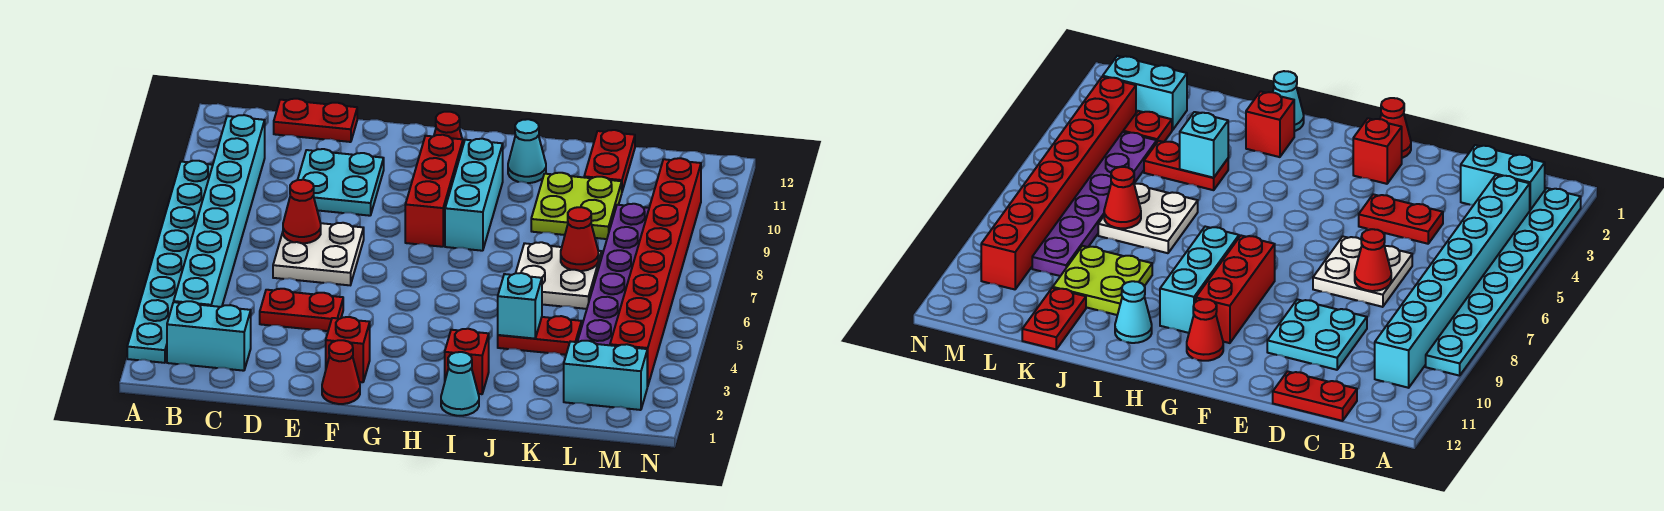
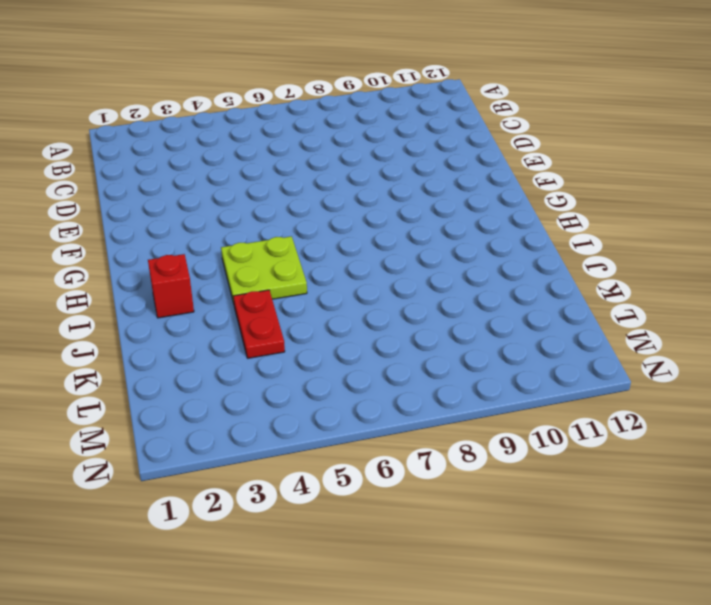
lime plate H4:I5 level 1 -> lime plate J9:K10 level 1
none -> cyan plate A2:A9 level 1
none -> cyan brick B2:C2 level 1
none -> cyan brick B3:B10 level 1

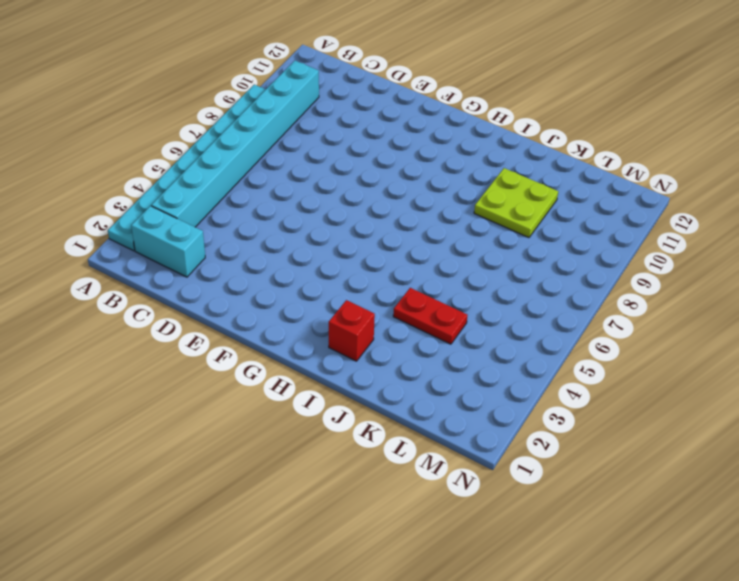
none -> red plate C12:D12 level 1
none -> red plate D4:E4 level 1
none -> white plate D6:E7 level 1

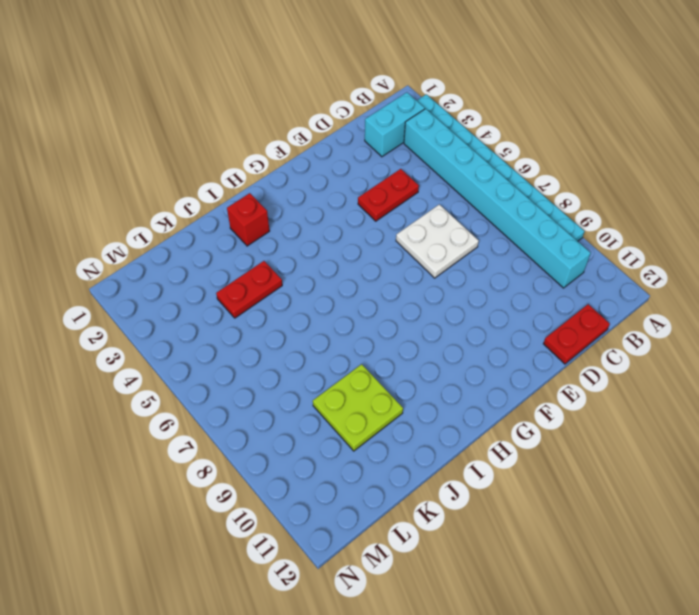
none -> cyan plate D9:E10 level 1
none -> red cone F1 level 1
none -> red brick F2 level 1

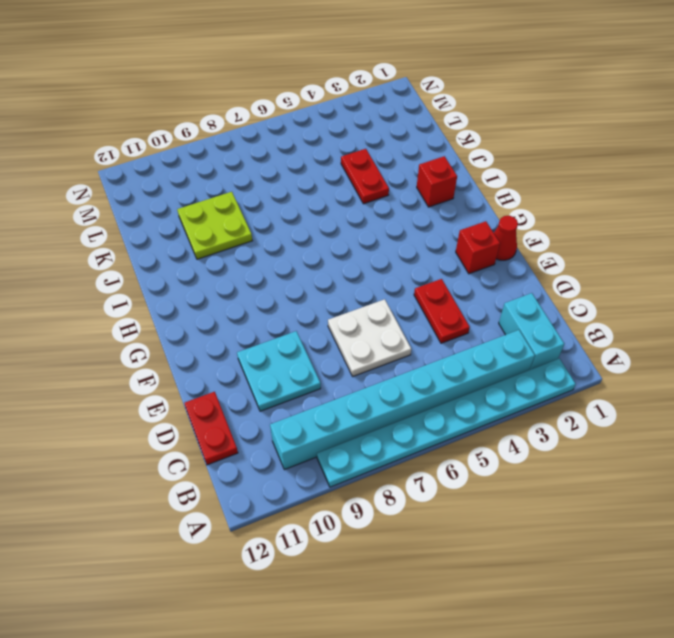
none -> red brick G8:G10 level 1
none -> red cone G11 level 1
none -> cyan brick H8:H10 level 1

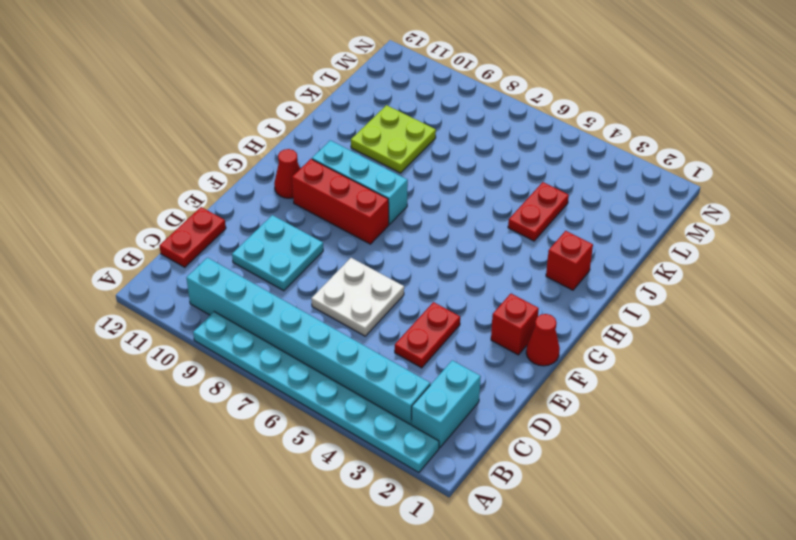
none -> cyan cone I1 level 1
none -> cyan cone I11 level 1
none -> white plate J6:K7 level 1

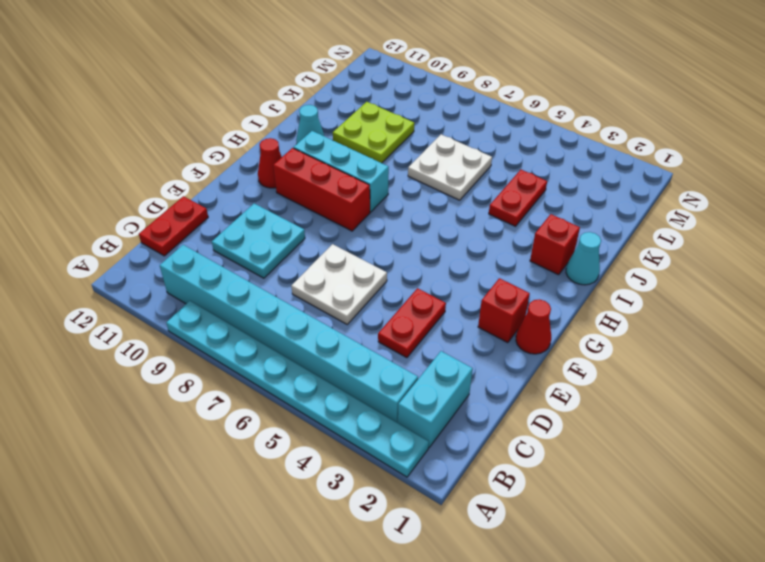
none -> red plate K11:K12 level 1
none -> cyan brick L2:M2 level 1
none -> red plate L3 level 1

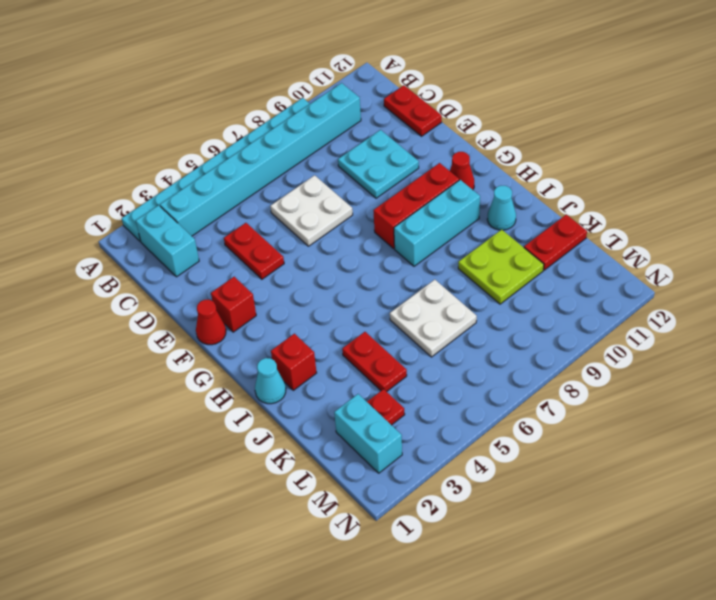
none -> purple plate L4:L9 level 1
none -> red brick M3:M10 level 1
none -> red cone D7 level 2

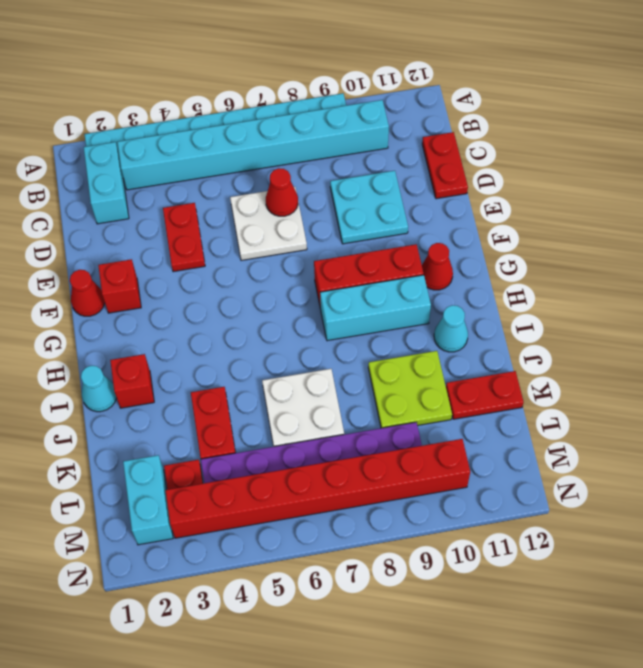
none -> cyan brick J4 level 2
none -> red cone K7 level 2

